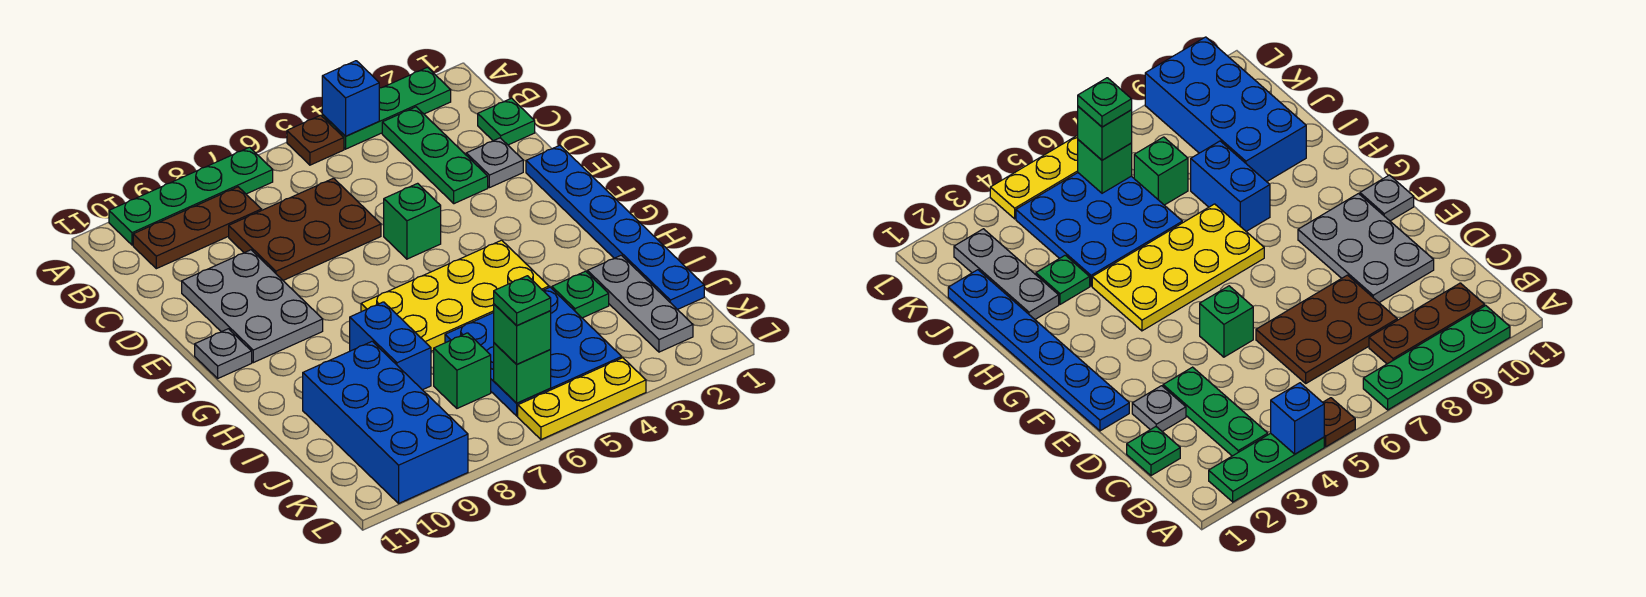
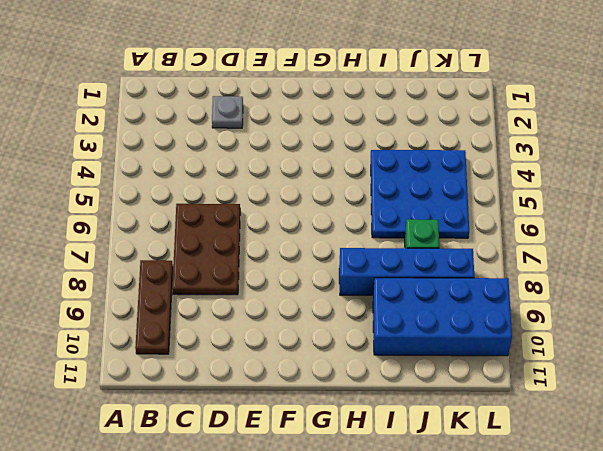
blue brick H8:K8 level 1 -> blue brick H8:I8 level 1
none -> green plate A2:A4 level 1
none -> brown plate A5 level 1
none -> green plate A7:A10 level 1

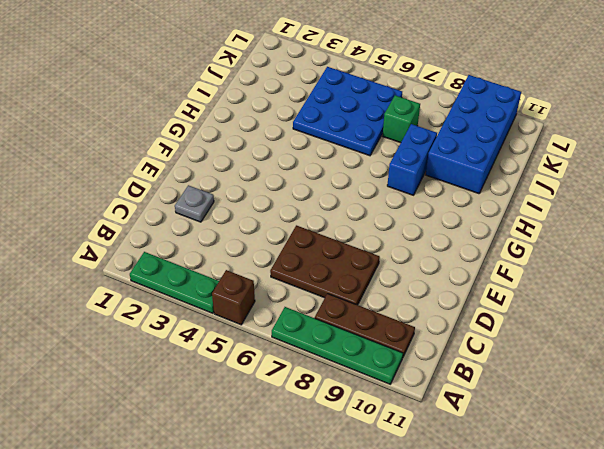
brown brick A5 level 1 -> brown plate A5 level 1
none -> green plate B3:D3 level 1
none -> green plate C1 level 1
none -> grey plate D9:F10 level 1

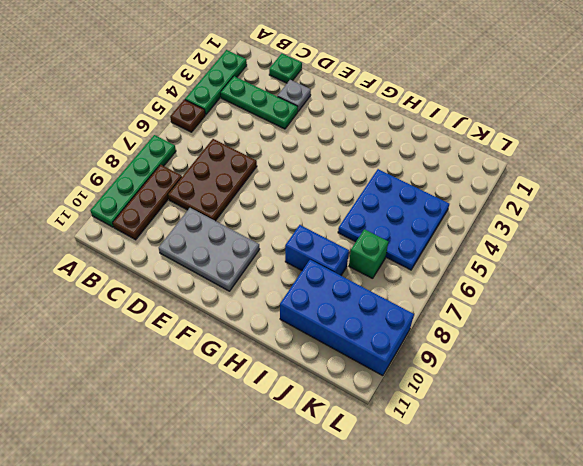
none -> blue plate E1:J1 level 1
none -> green brick E5 level 1
none -> grey plate F11 level 1

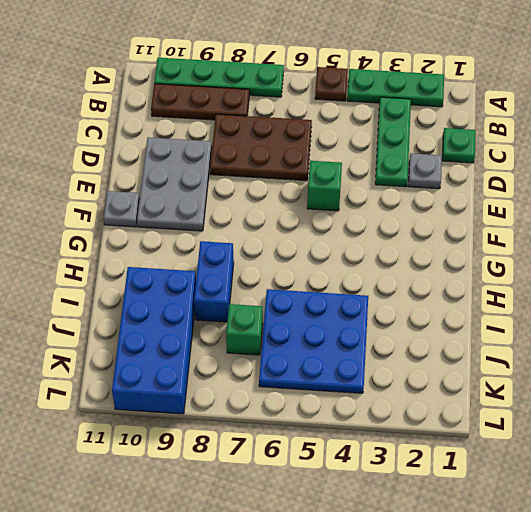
none -> blue plate E1:J1 level 1
none -> yellow plate G4:H7 level 1
none -> grey plate I2:K2 level 1

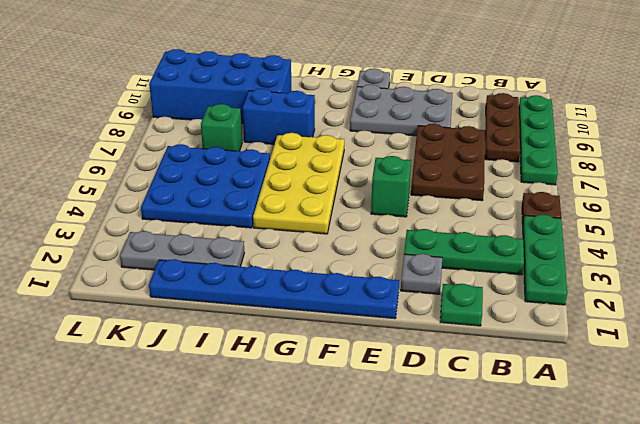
none -> green plate I3 level 1
none -> yellow plate L4:L6 level 1
none -> blue brick A4 level 2

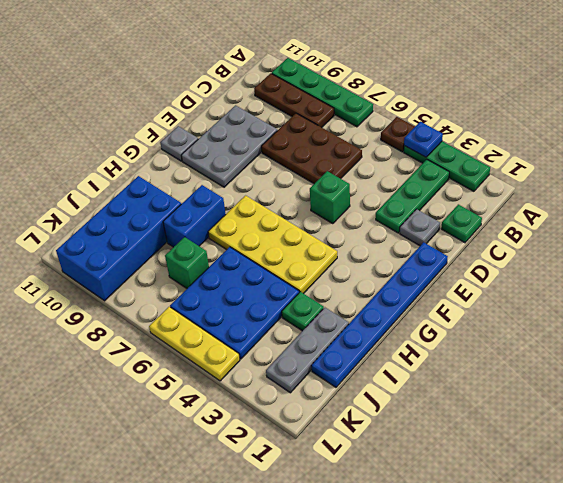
blue plate A4 level 2 -> blue brick A4 level 2
none -> green brick K6 level 2
none -> green brick K6 level 3
none -> green plate K6 level 4

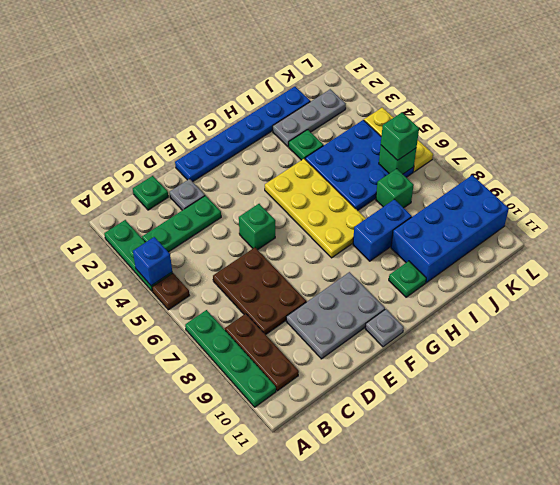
green plate H10 level 1 -> green plate K6 level 4

